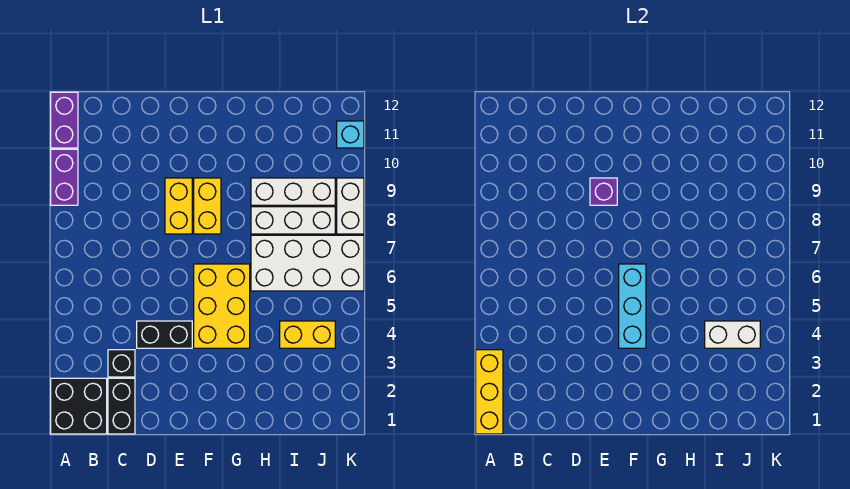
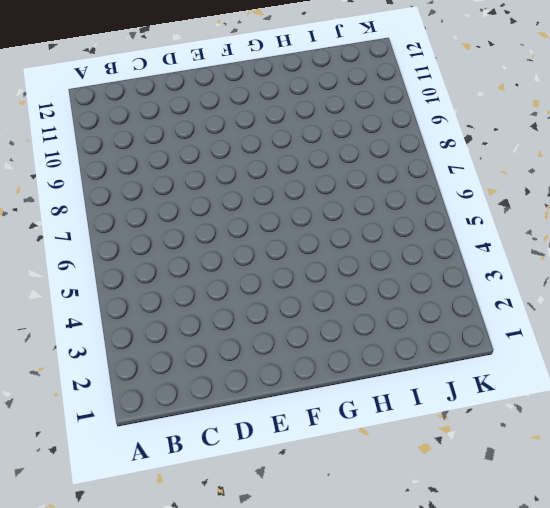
none -> black brick A1:B2 level 1
none -> purple brick A9:A10 level 1
none -> purple brick A11:A12 level 1

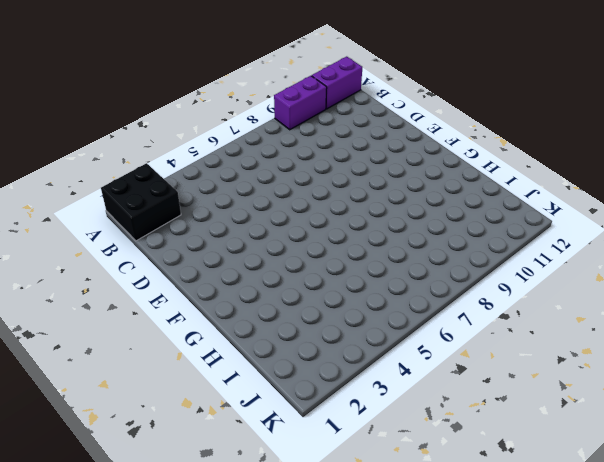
none -> black brick C1:C2 level 1
none -> black brick C3 level 1
none -> black brick D4:E4 level 1

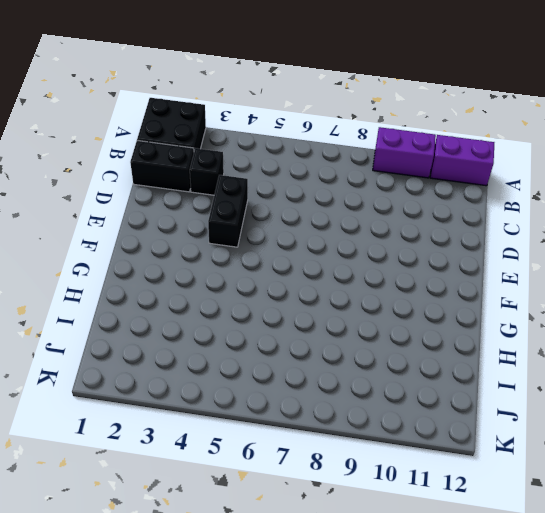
none -> yellow brick E8:E9 level 1
none -> yellow brick F4:G6 level 1
none -> yellow brick F8:F9 level 1

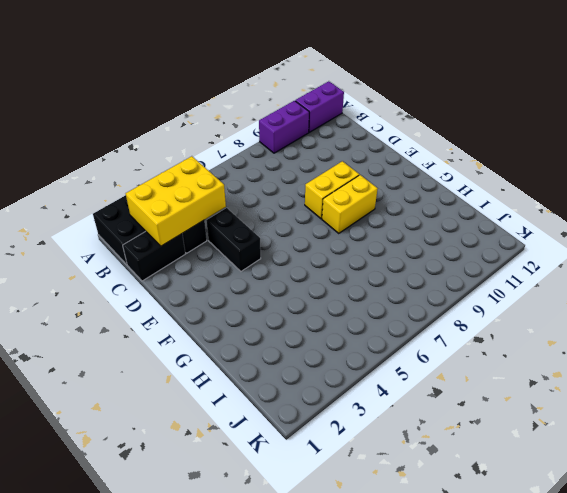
yellow brick B2:C4 level 2 -> yellow brick F4:G6 level 1
none -> white brick H6:K7 level 1
none -> white brick H8:J8 level 1
none -> white brick H9:J9 level 1

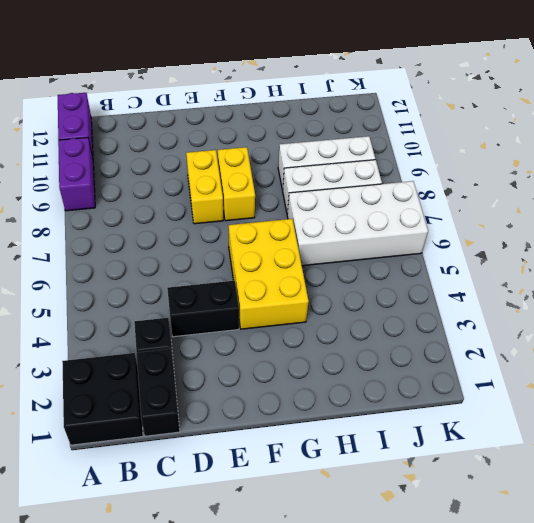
none -> yellow brick I4:J4 level 1
none -> white brick K8:K9 level 1
none -> cyan brick K11 level 1

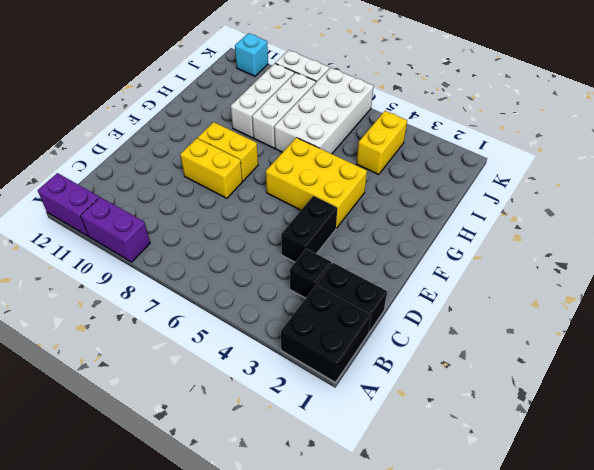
none -> yellow brick A1:A3 level 2
none -> purple brick E9 level 2
none -> cyan brick F4:F6 level 2

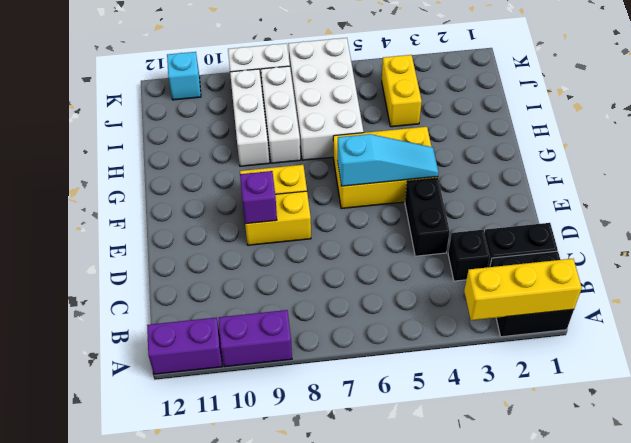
cyan slope F4:F6 level 2 top 6 -> cyan brick F4:F6 level 2
none -> white brick I4:J4 level 2

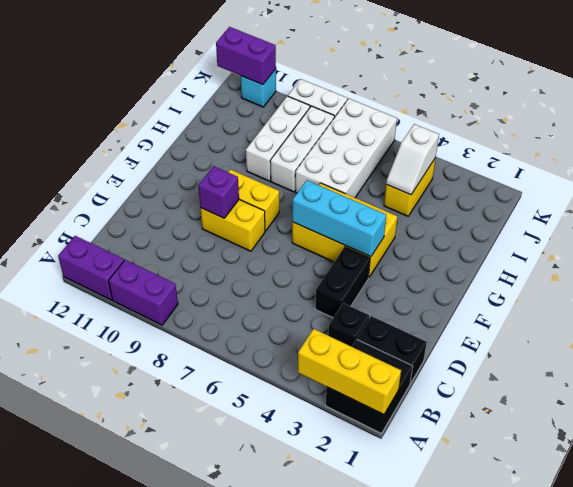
white slope I4:J4 level 2 top J -> white brick I4:J4 level 2
purple brick K11:K12 level 2 -> none

